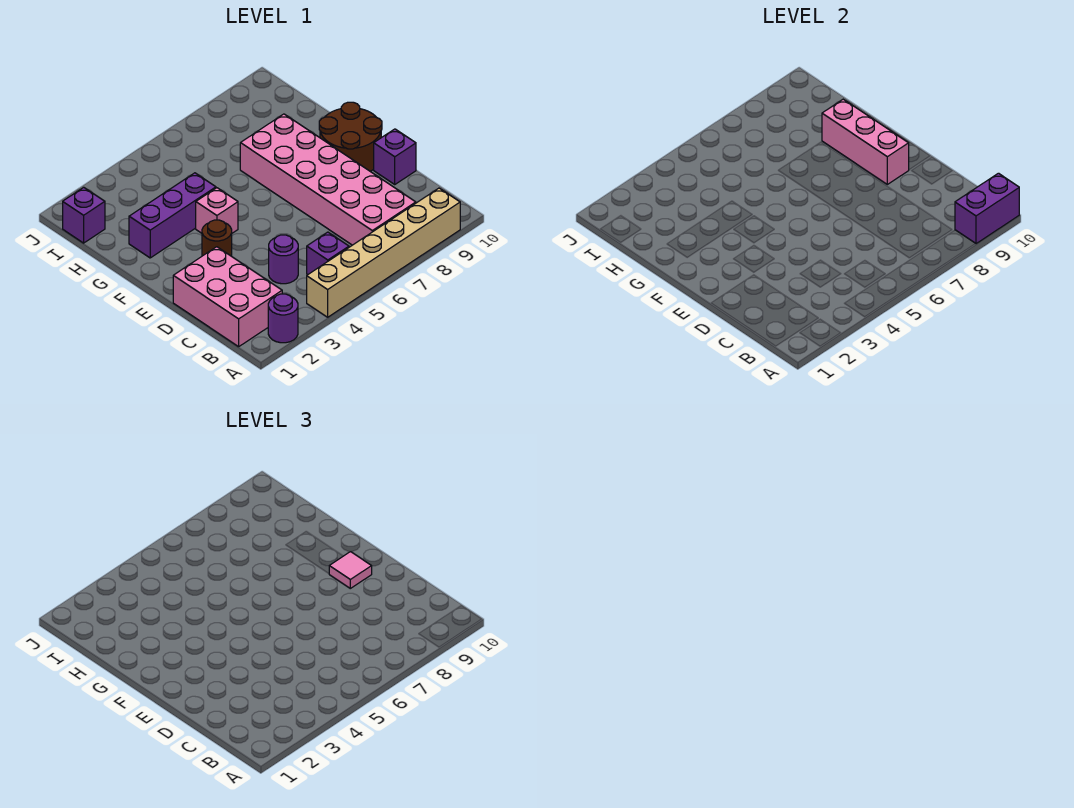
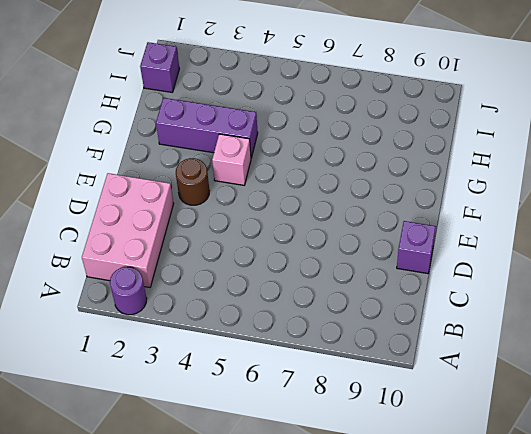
none -> tan brick A4:A9 level 1
none -> purple brick B5 level 1
none -> pink brick B7:G8 level 1

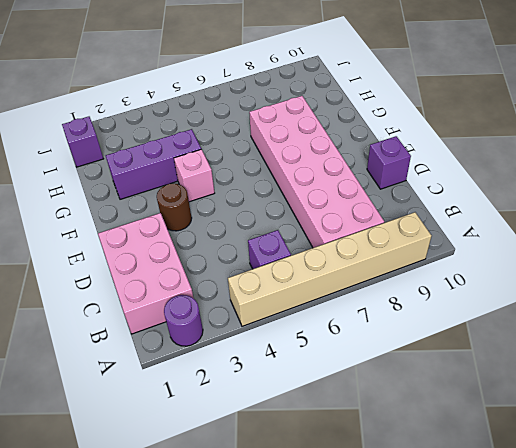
none -> purple round brick C4 level 1
none -> brown round brick E9:F10 level 1
none -> purple brick A9:A10 level 2

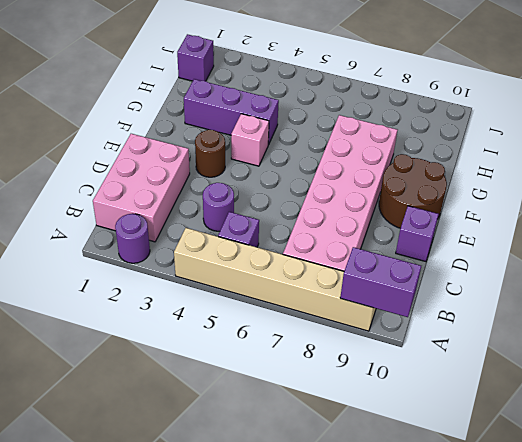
none -> pink brick E9:G9 level 2
none -> pink tile E9 level 3

